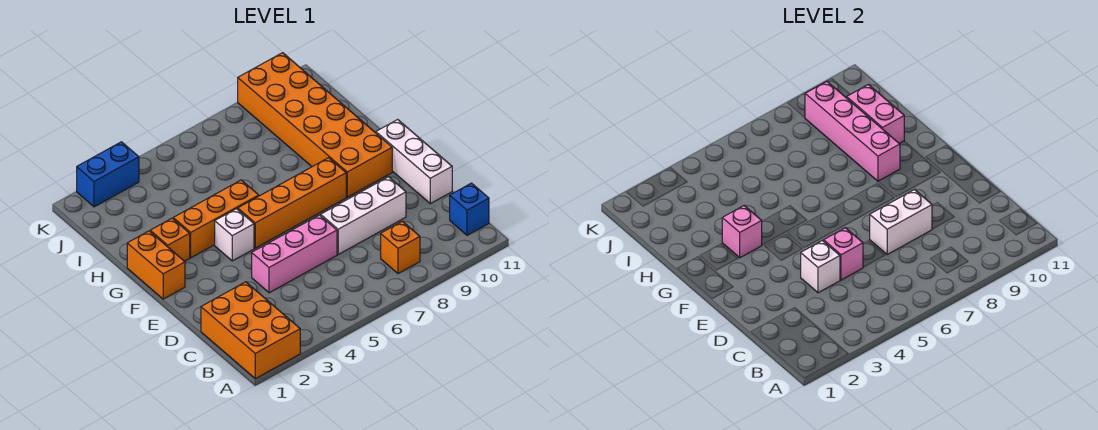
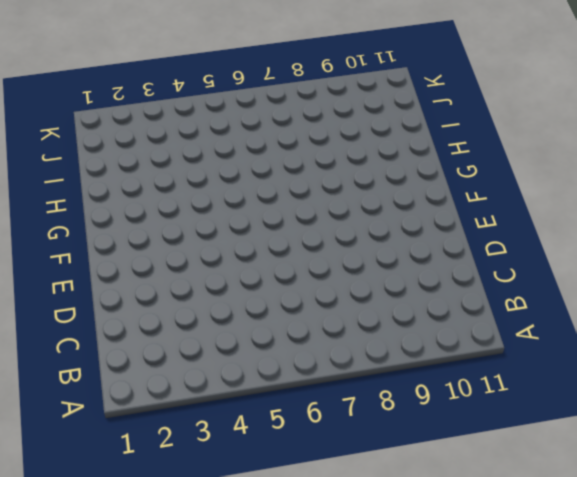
none -> orange brick A1:C2 level 1
none -> orange brick B8 level 1
none -> blue brick B11 level 1

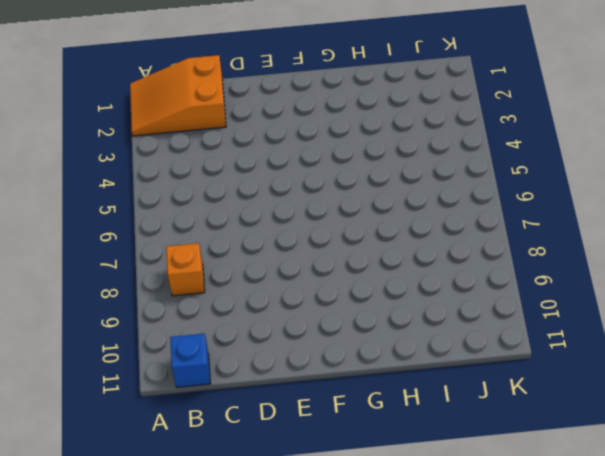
orange slope A1:C2 level 1 top C -> orange brick A1:C2 level 1
none -> pink brick D4:D6 level 1
none -> white brick D7:D9 level 1
none -> white brick D11:F11 level 1

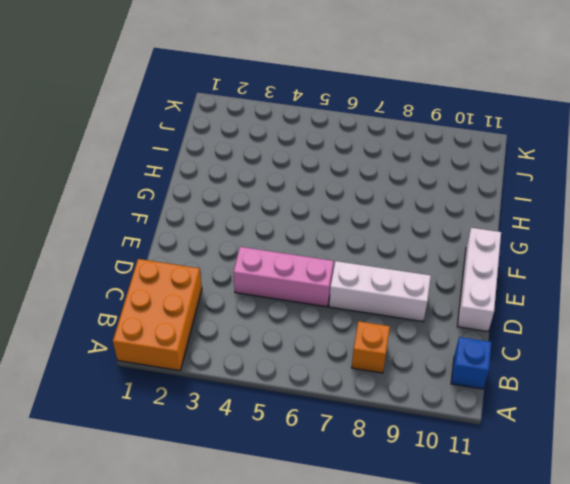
none -> orange brick F1:G1 level 1
none -> white brick F4 level 1
none -> orange brick F5:F8 level 1

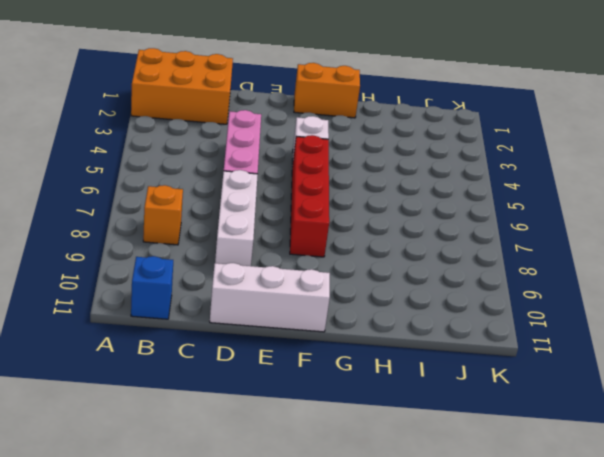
red brick F5:F8 level 1 -> orange brick F5:F8 level 1
none -> orange brick F9:K10 level 1
none -> orange brick G2 level 1
none -> orange brick G3:G5 level 1

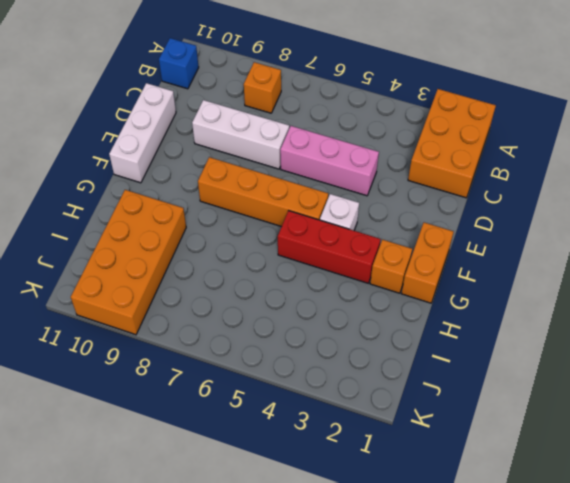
red brick G3:G5 level 1 -> orange brick G3:G5 level 1
orange brick H9:K10 level 1 -> orange brick F9:K10 level 1
none -> blue brick K2:K3 level 1
none -> white brick D4 level 2
none -> pink brick D5 level 2

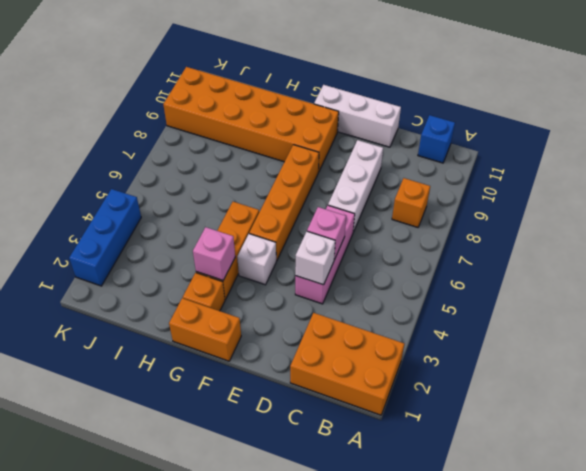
blue brick K2:K4 level 1 -> blue brick K2:K3 level 1
none -> white brick D7:D8 level 2
none -> pink brick G9:J9 level 2
none -> pink brick H10:I10 level 2

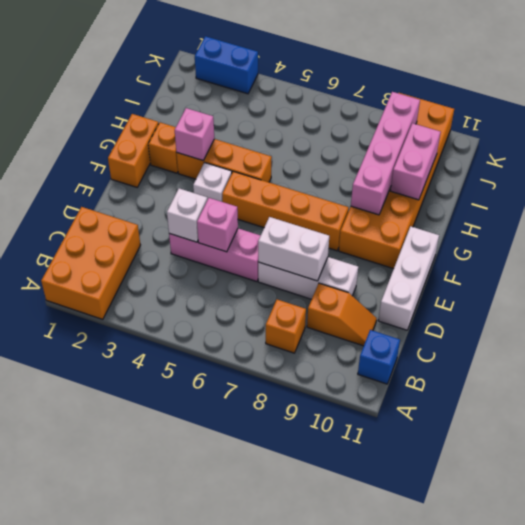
orange slope C9:C10 level 1 top 9 -> none

